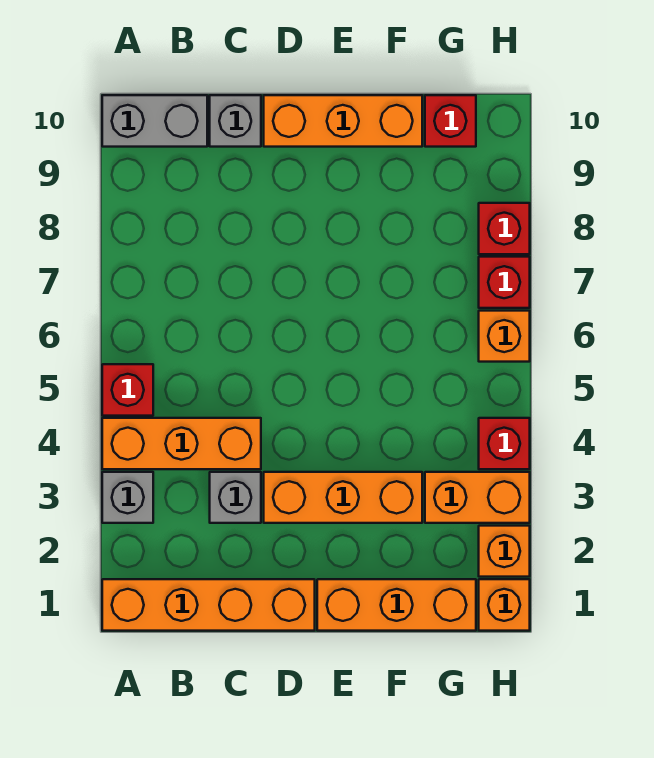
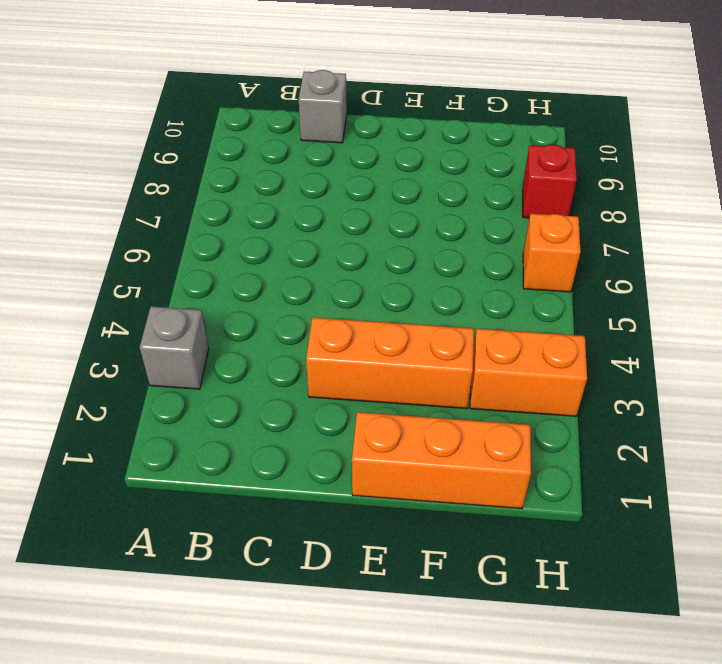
none -> orange brick A1:D1 level 1
none -> orange brick A4:C4 level 1
none -> red brick A5 level 1

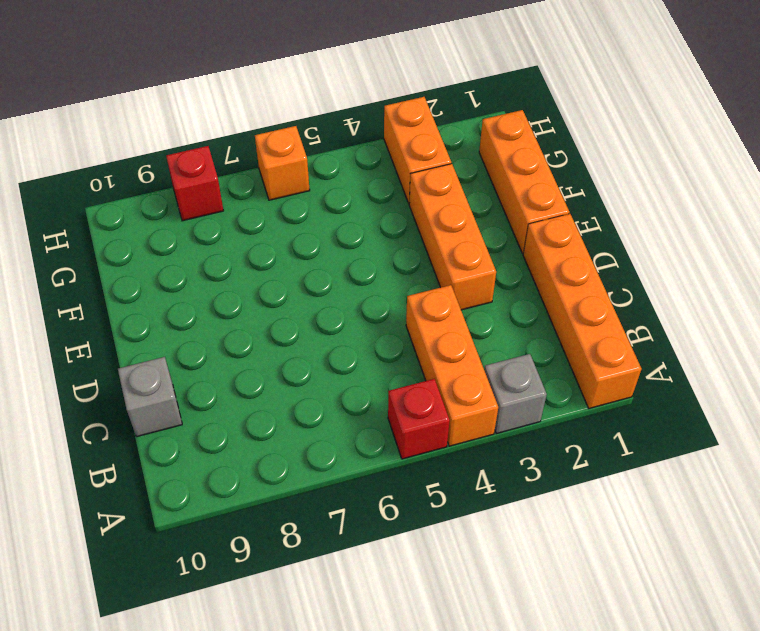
none -> grey brick A10:B10 level 1
none -> grey brick C3 level 1
none -> orange brick D10:F10 level 1

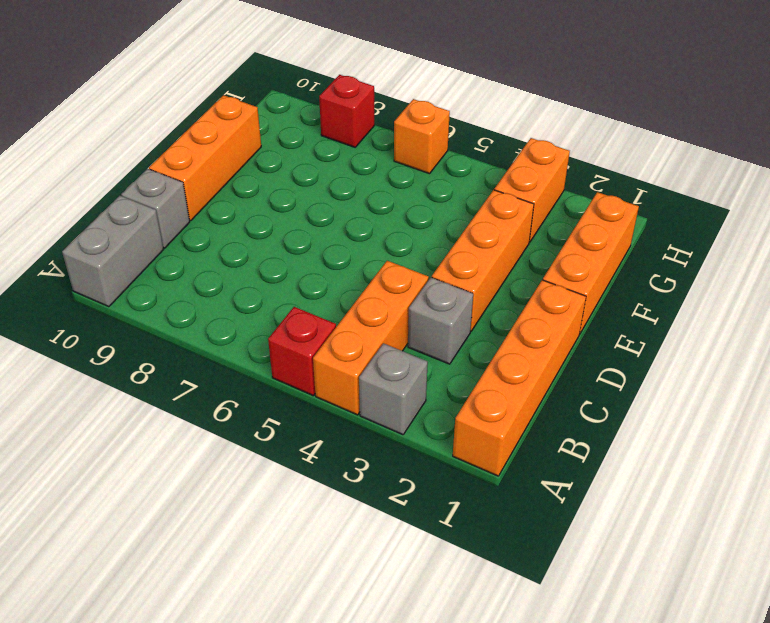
none -> red brick G10 level 1
none -> orange brick H1 level 1
none -> orange brick H2 level 1

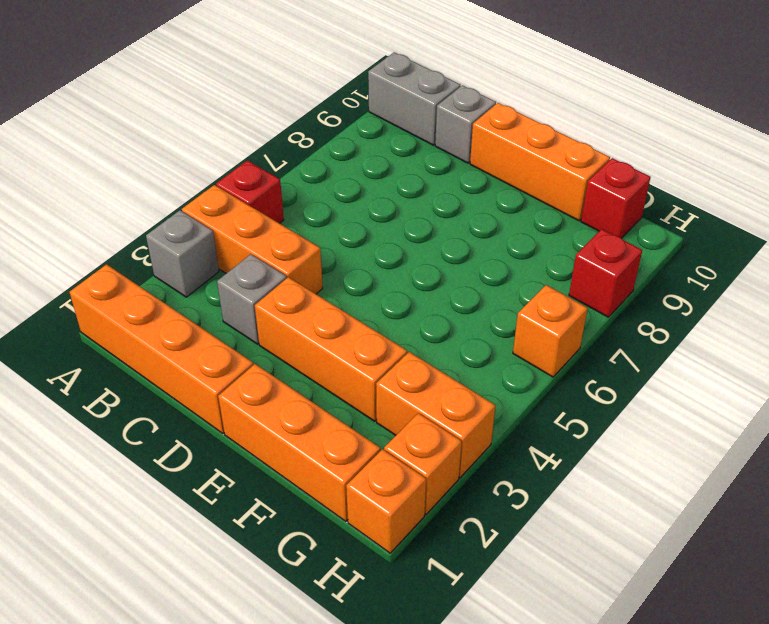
none -> red brick H4 level 1
none -> red brick H7 level 1

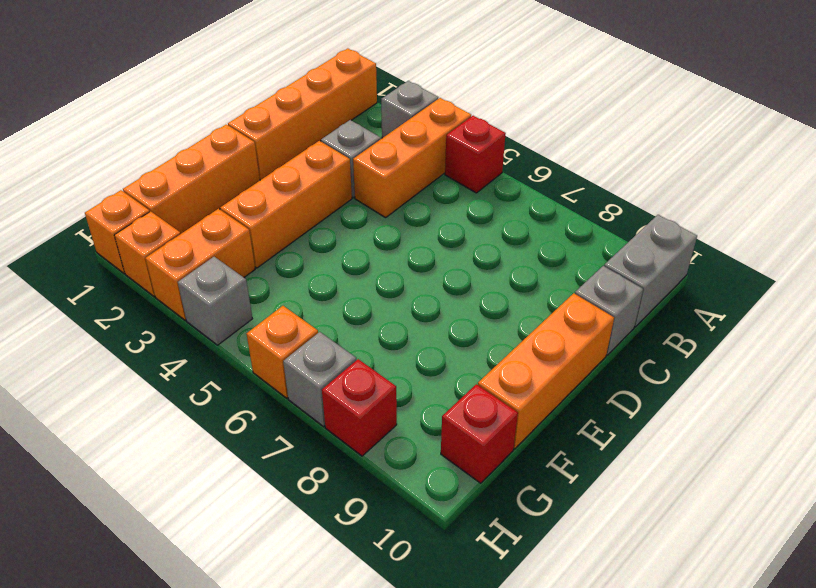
grey brick H4 level 1 -> red brick H4 level 1
grey brick H7 level 1 -> red brick H7 level 1

